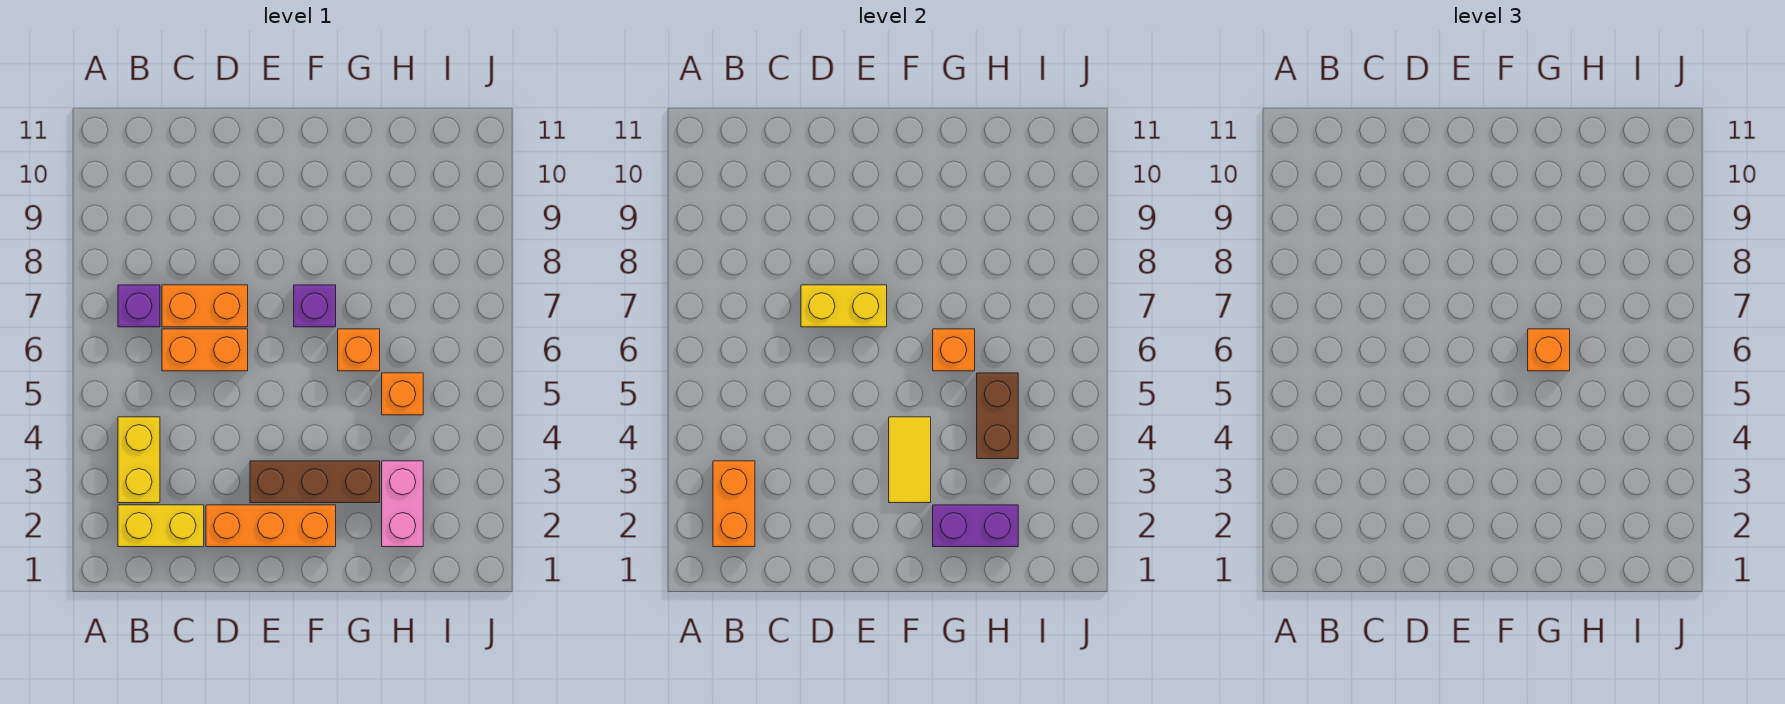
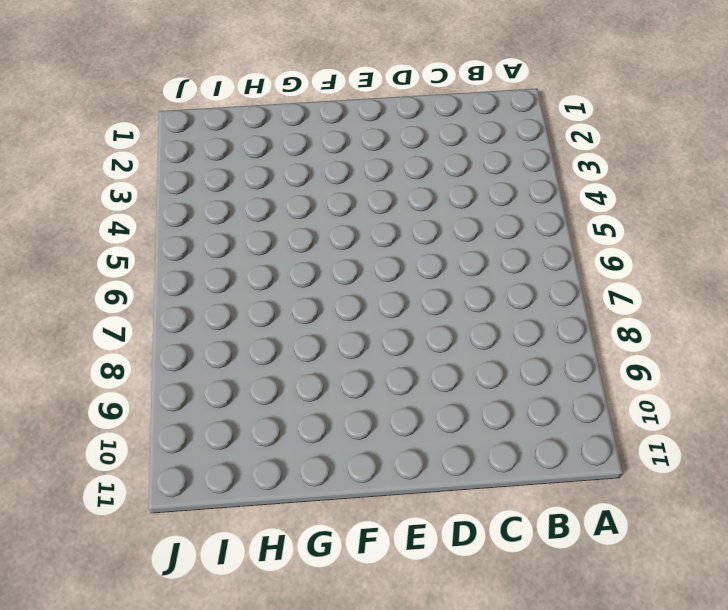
none -> yellow brick B2:C2 level 1
none -> yellow brick B3:B4 level 1
none -> purple brick B7 level 1

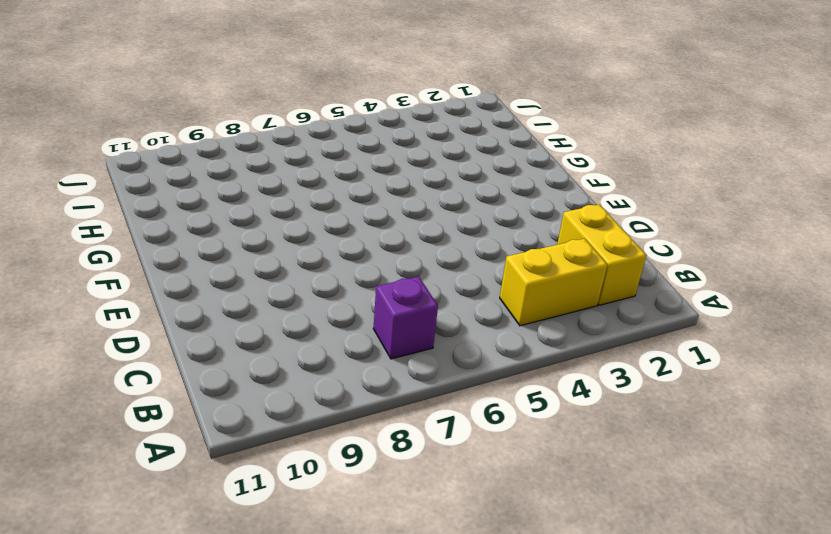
none -> orange brick C6:D6 level 1
none -> orange brick C7:D7 level 1
none -> orange brick D2:F2 level 1

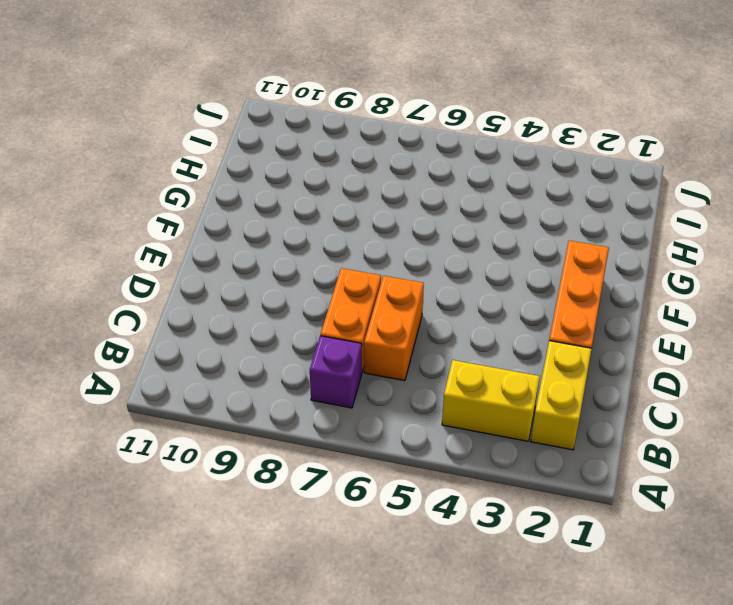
none -> brown brick E3:G3 level 1
none -> purple brick F7 level 1
none -> orange brick G6 level 1

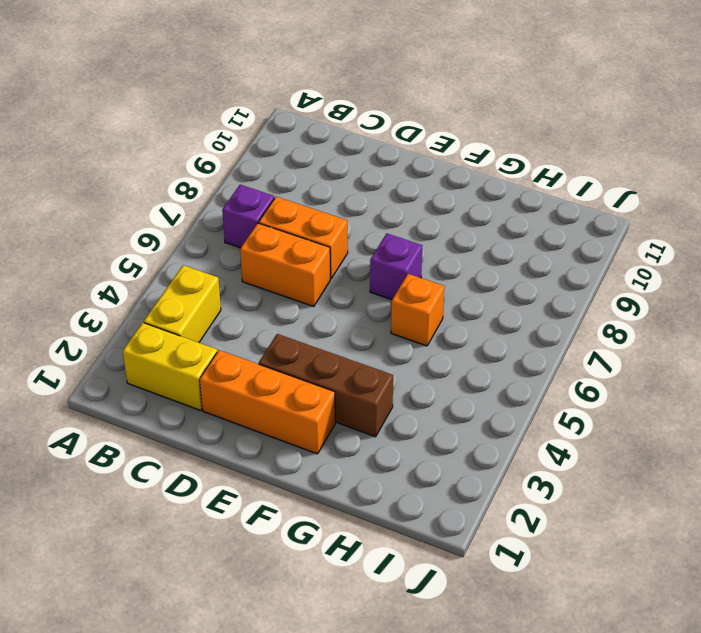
none -> pink brick H2:H3 level 1
none -> orange brick H5 level 1
none -> orange brick B2:B3 level 2

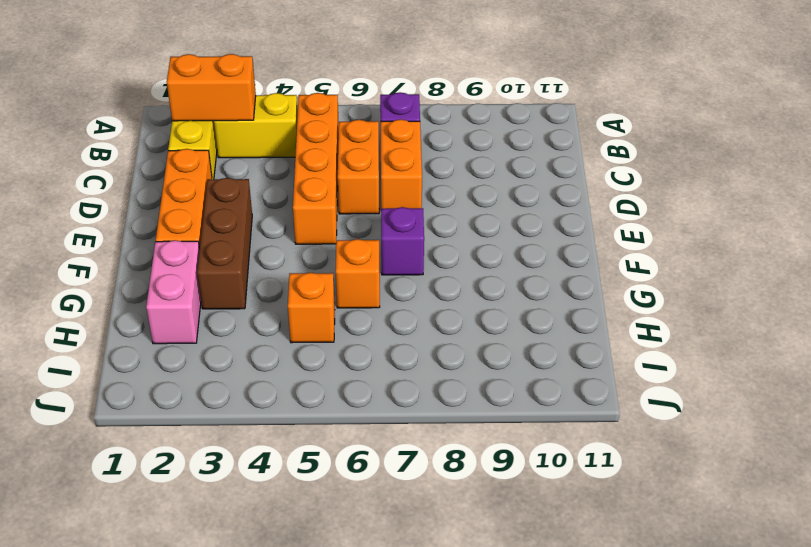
orange brick B5:E5 level 1 -> none
pink brick G2:H2 level 1 -> pink brick H2:H3 level 1
none -> yellow brick D7:E7 level 2
none -> yellow tile F3:F4 level 2
none -> purple brick G2:H2 level 2

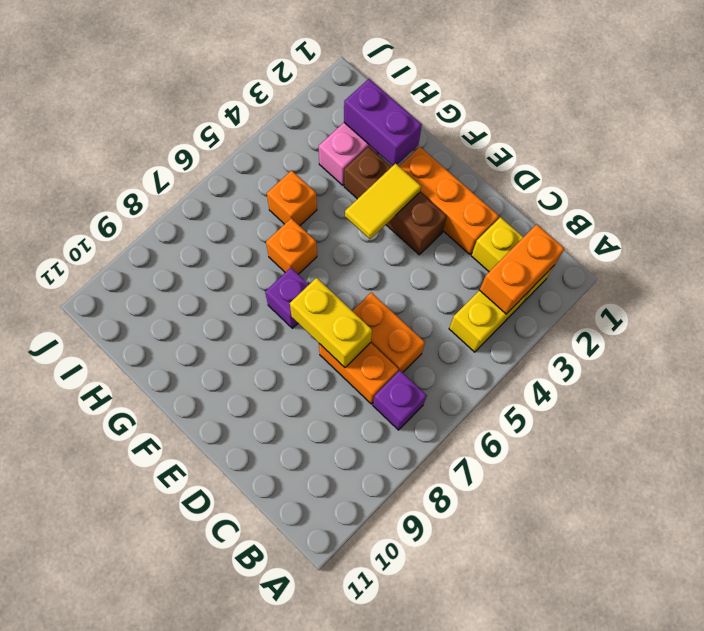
none -> orange brick G6 level 2
none -> brown brick H4:H5 level 2
none -> orange brick G6 level 3

